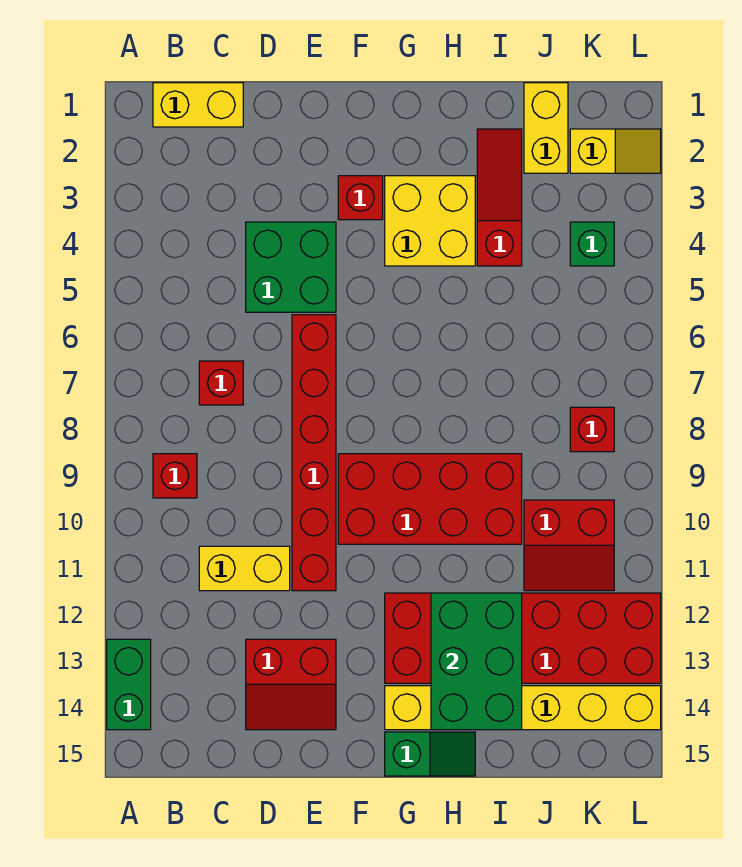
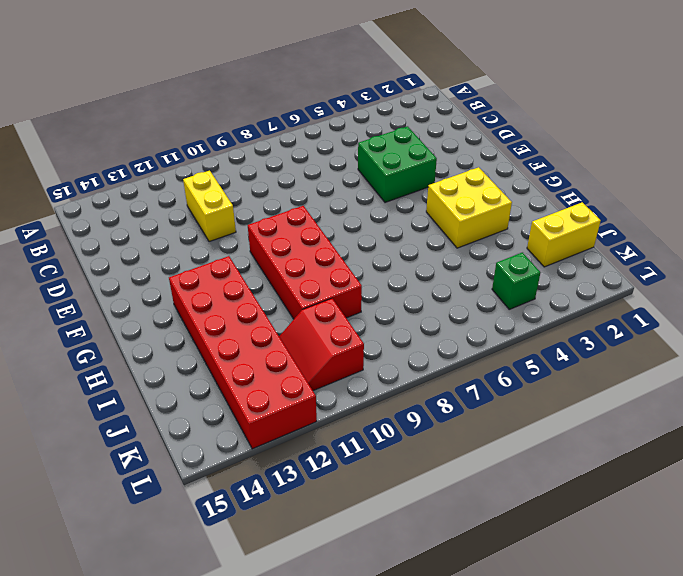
none -> green brick A13:A14 level 1
none -> yellow brick B1:C1 level 1
none -> red brick B9 level 1

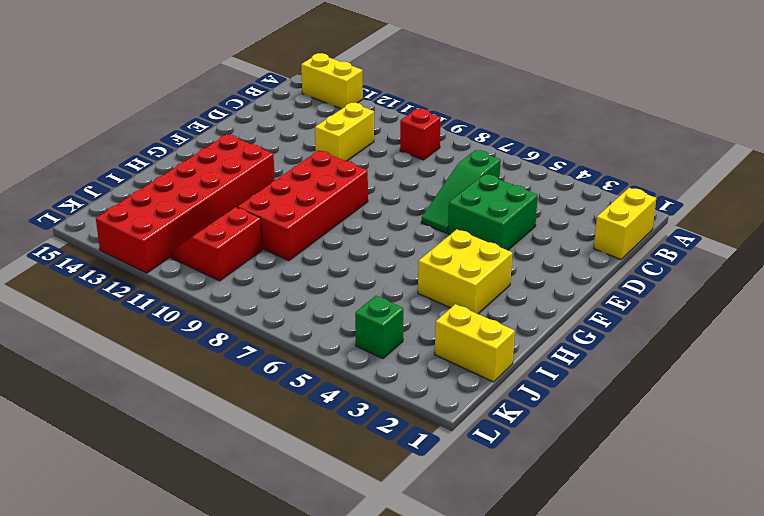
yellow brick A13:A14 level 1 -> green brick A13:A14 level 1
green slope C6:E6 level 1 top C -> red brick E6:E11 level 1
none -> red brick C7 level 1
none -> red slope D13:E14 level 1 top 13
none -> red brick F3 level 1

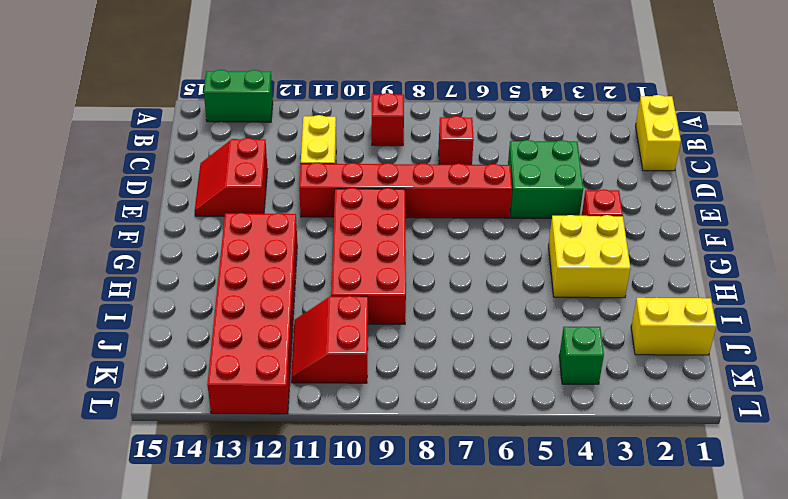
none -> yellow brick G14:L14 level 1
none -> green slope G15:H15 level 1 top G
none -> red slope I2:I4 level 1 top 4

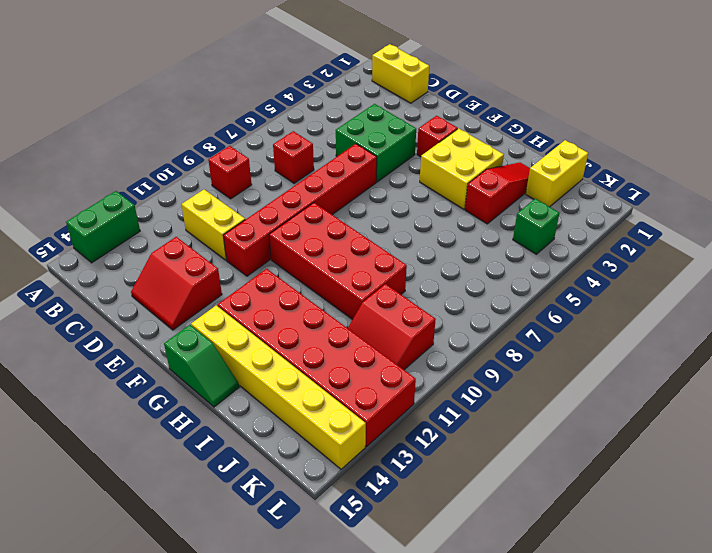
none -> yellow slope K2:L2 level 1 top K
none -> red brick K8 level 1
none -> green brick H12:I14 level 2

